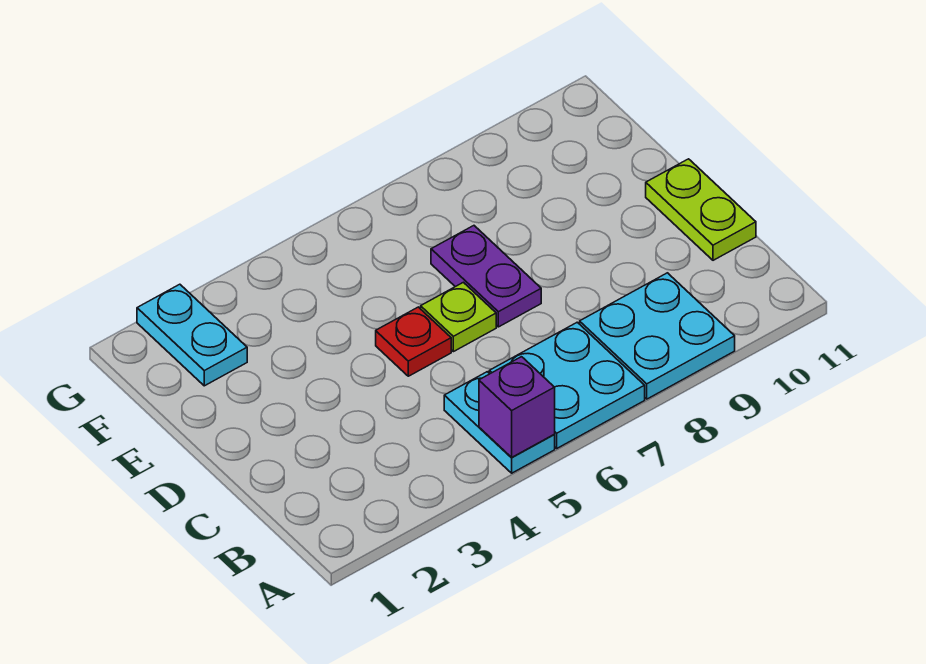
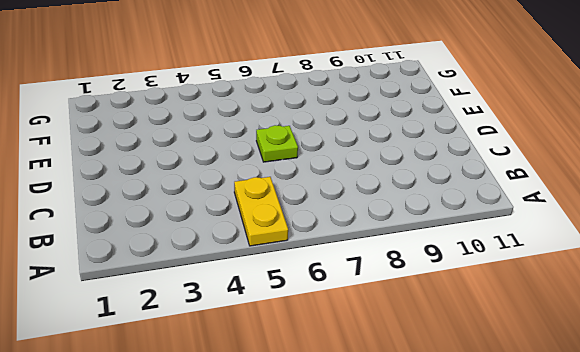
yellow plate A5:B5 level 1 -> cyan plate A5:B5 level 1
none -> cyan plate A6:B7 level 1
none -> cyan plate A8:B9 level 1

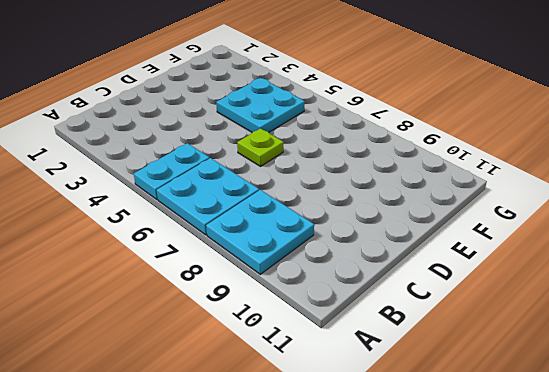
cyan plate E4:F5 level 1 -> none
none -> lime plate C11:D11 level 1
none -> red plate D5 level 1

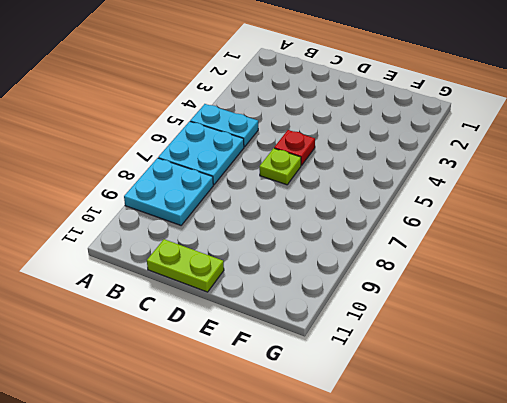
none -> purple plate D7:E7 level 1
none -> cyan plate F2:G2 level 1

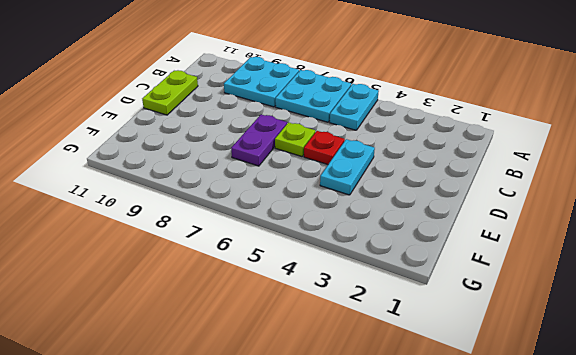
cyan plate D4:E4 level 1 -> cyan plate F2:G2 level 1
none -> purple brick A5 level 2

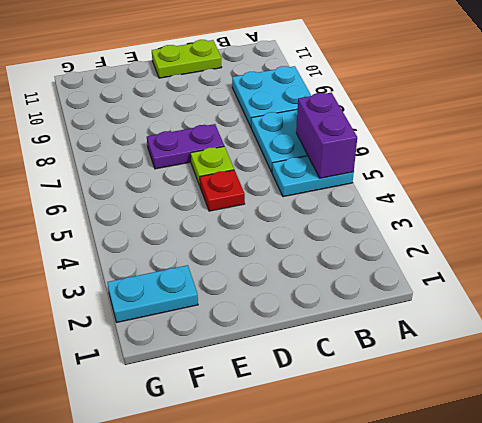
purple brick A5:A6 level 2 -> purple brick A5 level 2

